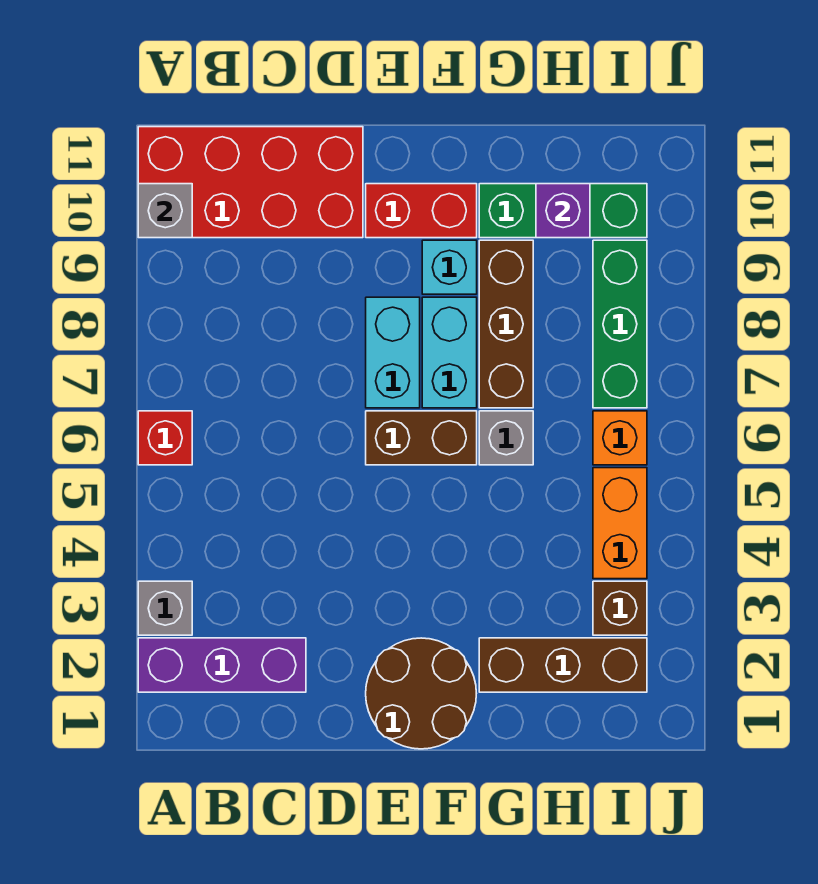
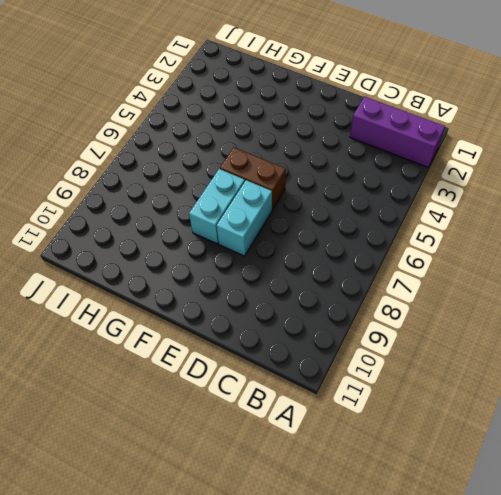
none -> grey brick A3 level 1
none -> red brick A6 level 1
none -> red brick A10:D11 level 1

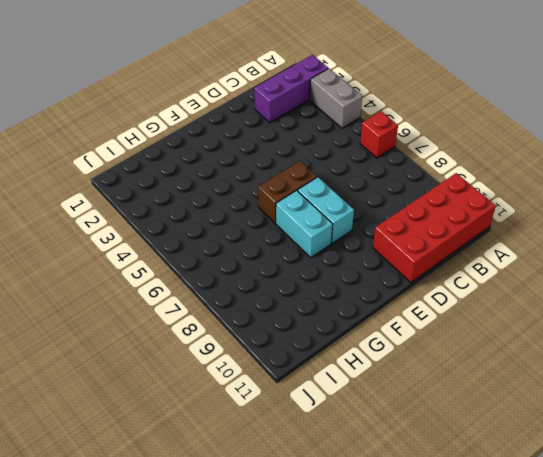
grey brick A3:A4 level 1 -> grey brick A3 level 1
none -> brown round brick E1:F2 level 1
none -> red brick E10:F10 level 1
none -> cyan brick F9 level 1

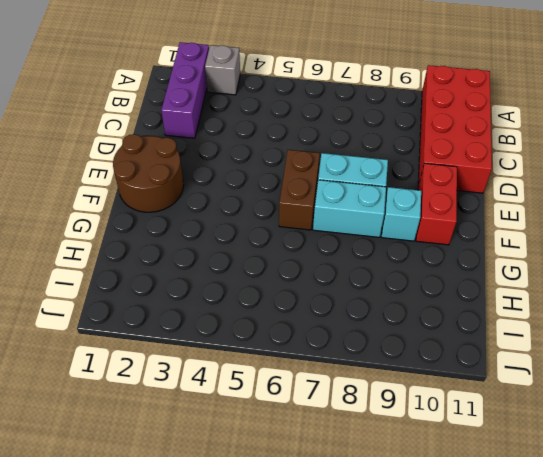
none -> red brick A6 level 1
none -> brown brick G2:I2 level 1
none -> grey brick G6 level 1

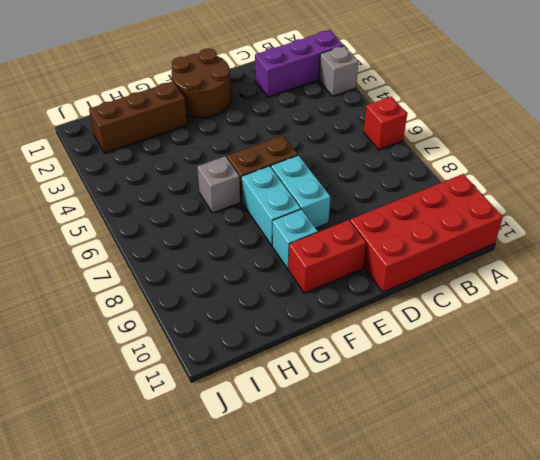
none -> brown brick G7:G9 level 1
none -> green brick G10:I10 level 1
none -> brown brick I3 level 1

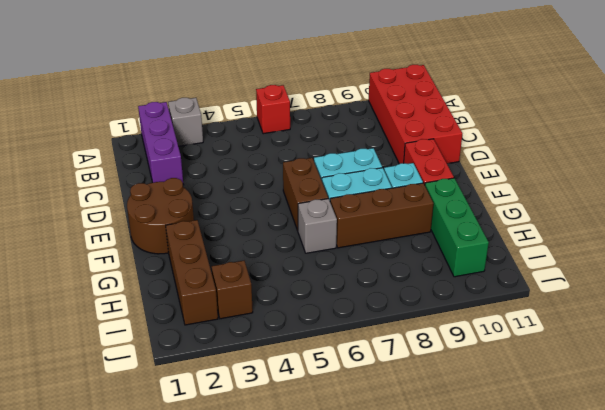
none -> orange brick I4:I5 level 1
none -> orange brick I6 level 1
none -> green brick I7:I9 level 1

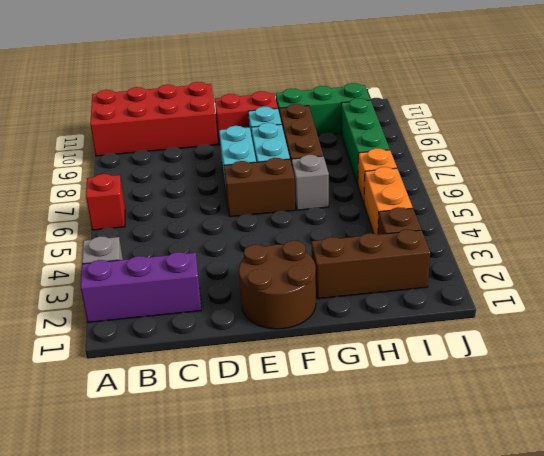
none -> grey brick A10 level 2
none -> purple brick H10 level 2

